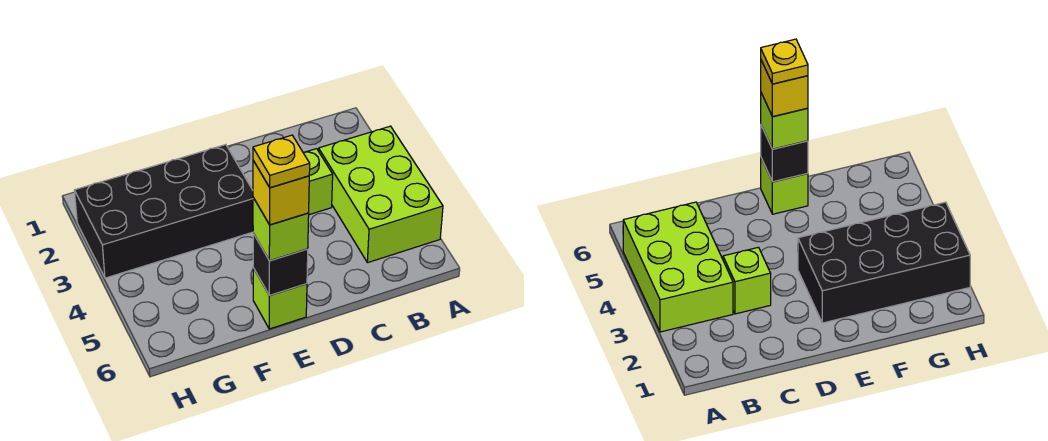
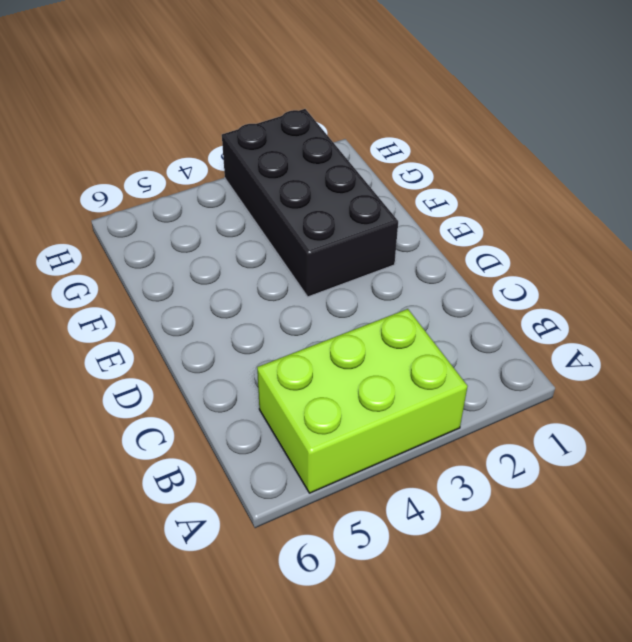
none -> lime brick C3 level 1
none -> lime brick E6 level 1

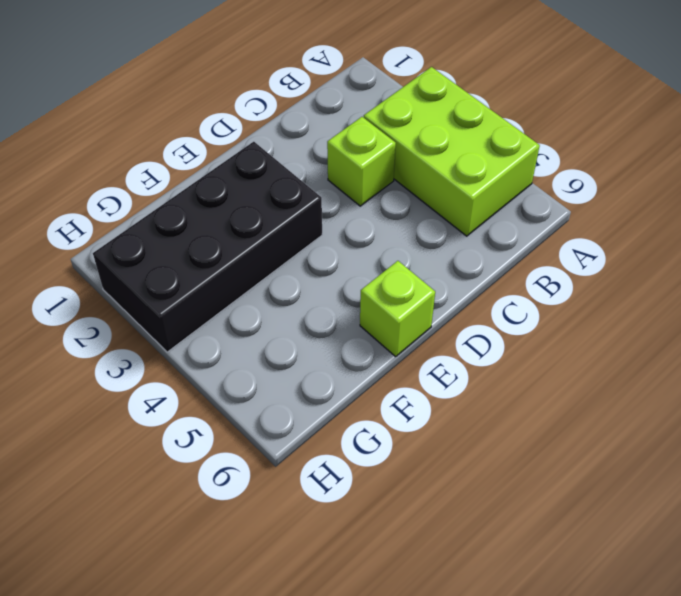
none -> black brick E6 level 2
none -> lime brick E6 level 3

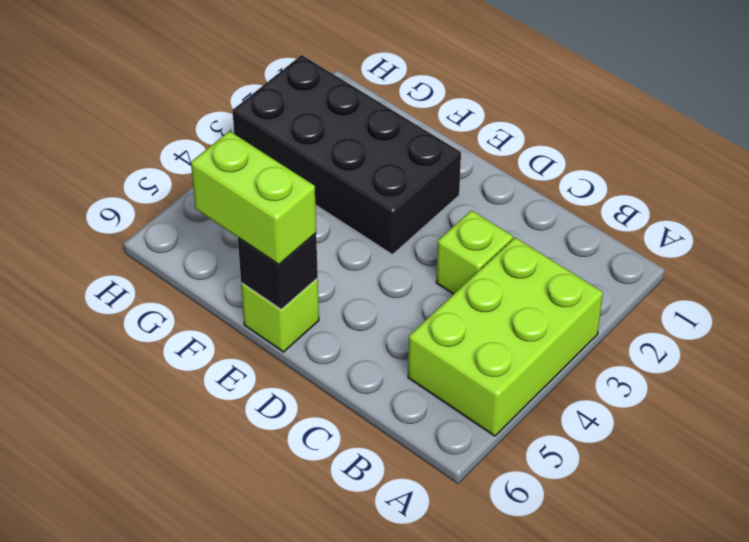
lime brick E6:F6 level 3 -> lime brick E6 level 3
none -> yellow brick E6 level 4
none -> yellow plate E6 level 5

